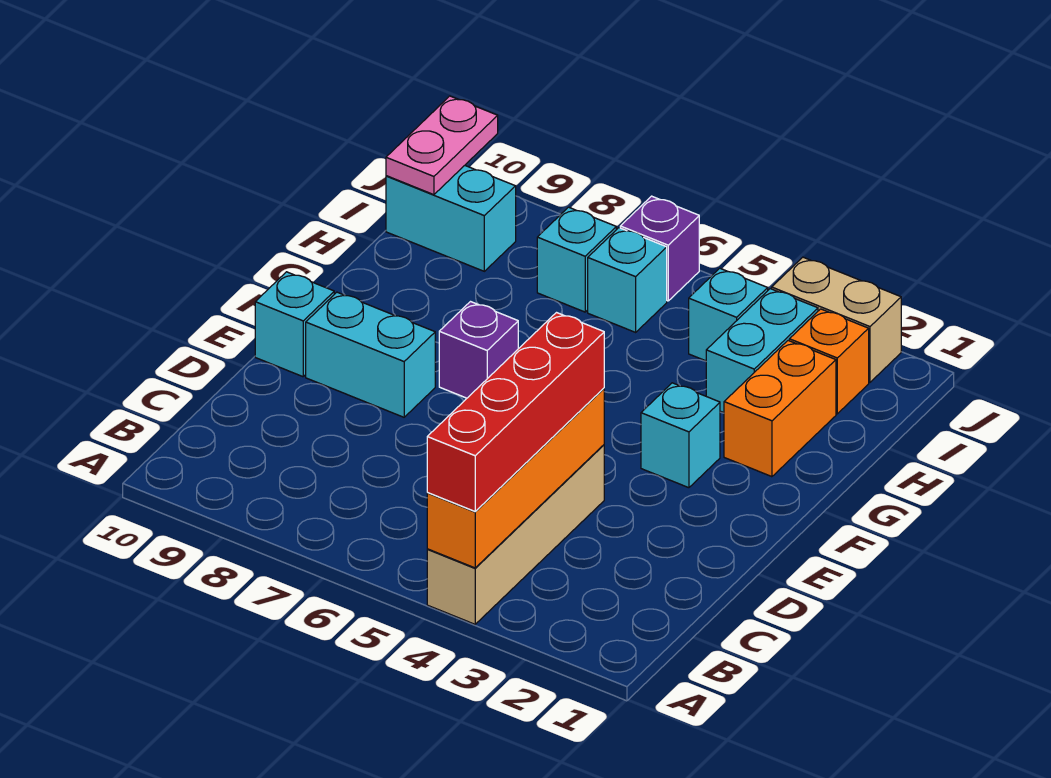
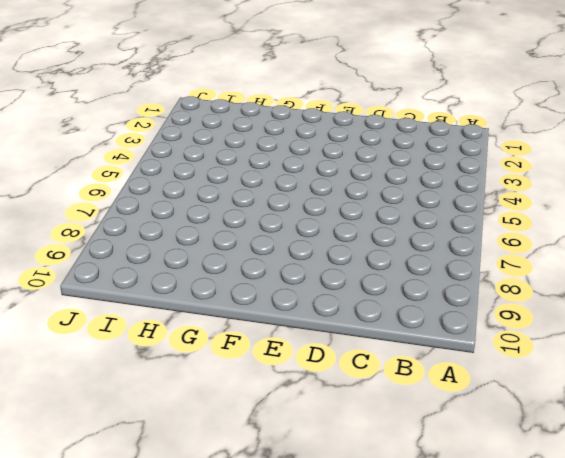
none -> tan brick A4:D4 level 1
none -> cyan brick E8:E9 level 1
none -> cyan brick E10 level 1

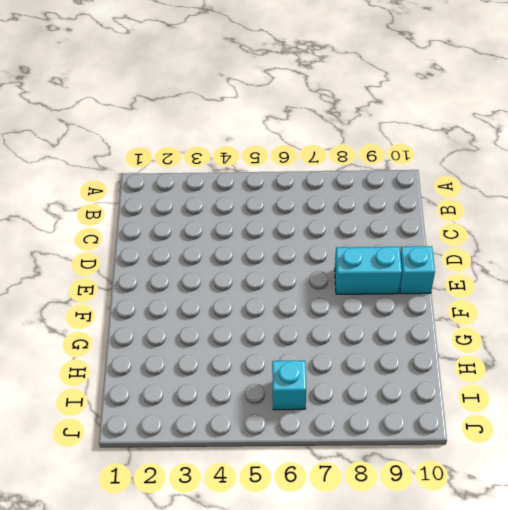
none -> tan brick A4:D4 level 1
none -> cyan brick F3 level 1
none -> purple brick F7 level 1

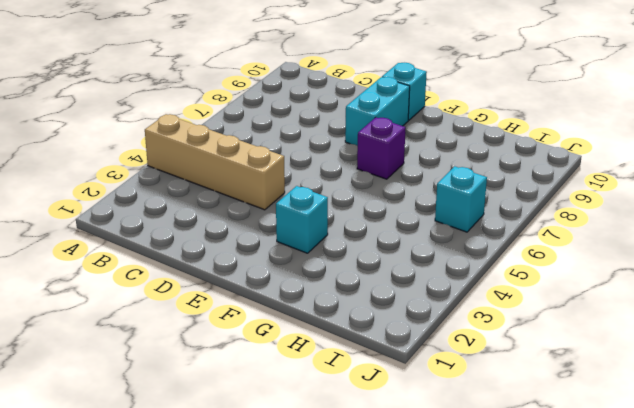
none -> orange brick G2:H2 level 1
none -> cyan brick H3:I3 level 1
none -> orange brick I2 level 1

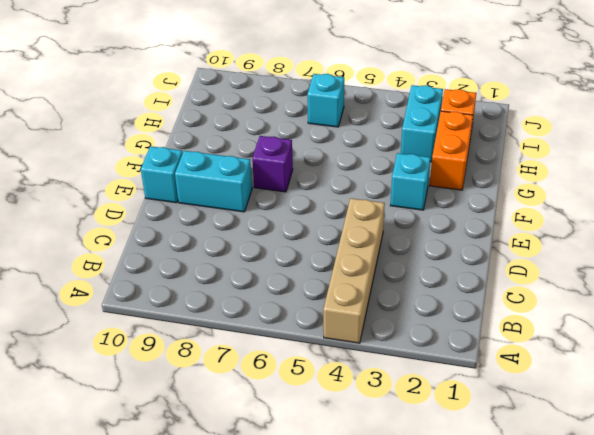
none -> cyan brick I4 level 1
none -> cyan brick I7 level 1
none -> cyan brick I9:I10 level 1

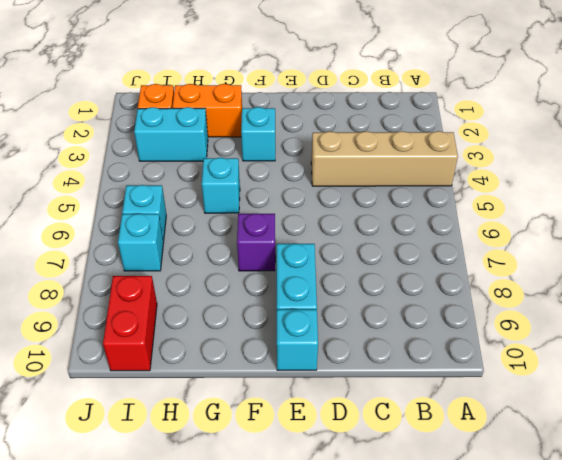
cyan brick G5 level 1 -> cyan brick I4 level 1
red brick I9:I10 level 1 -> cyan brick I9:I10 level 1
none -> tan brick J2:J3 level 1
none -> purple brick J6 level 1
none -> orange brick A4:D4 level 2

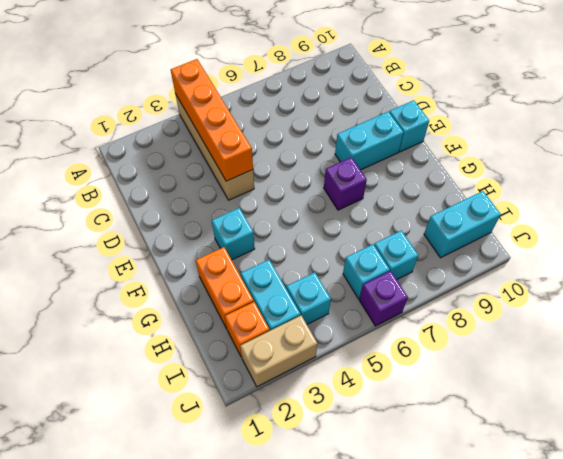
none -> pink plate I10:J10 level 2
none -> red brick A4:D4 level 3

